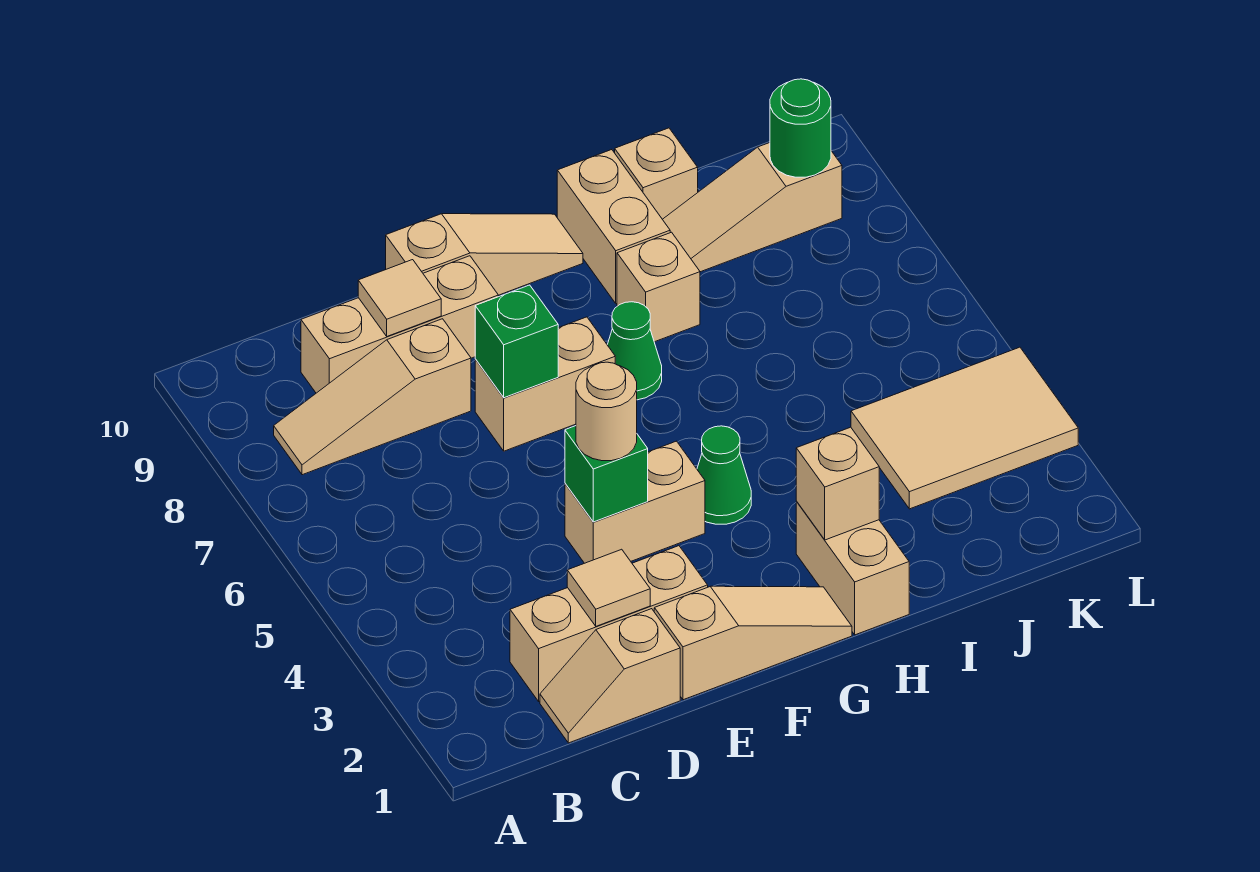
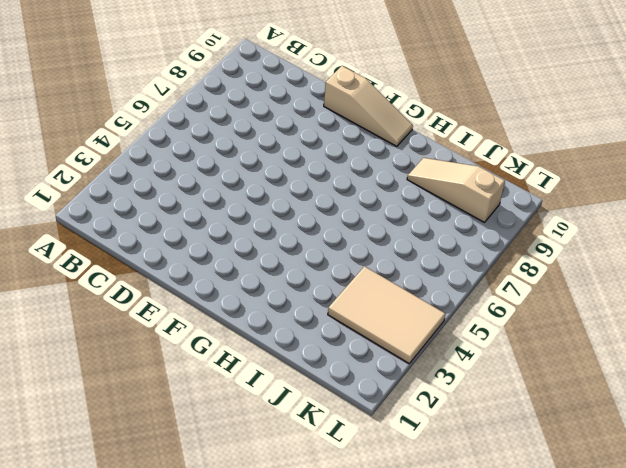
none -> tan slope B8:D8 level 1 top D
none -> tan slope C1:D1 level 1 top D
none -> tan brick C2:E2 level 1

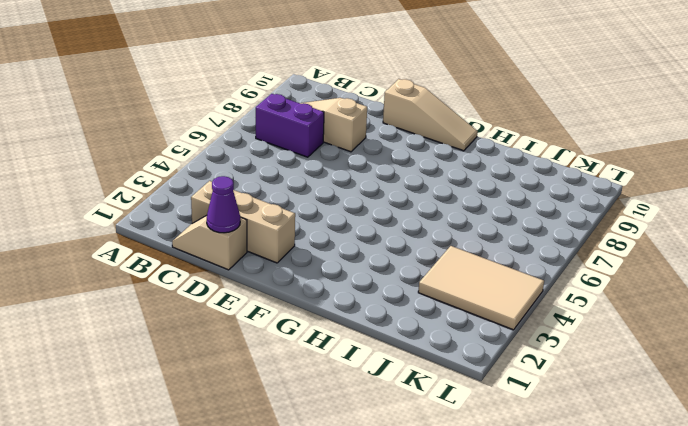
purple brick B7:C7 level 1 -> none
purple cone D1 level 2 -> none
none -> tan brick C9:E9 level 1
none -> tan slope E1:G1 level 1 top E
none -> tan brick E4:F4 level 1

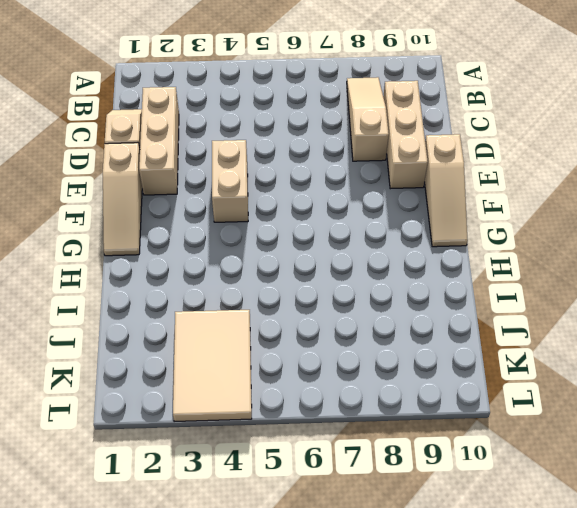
none -> tan brick E7:F7 level 1
none -> green cone G4 level 1
none -> green cone G7 level 1

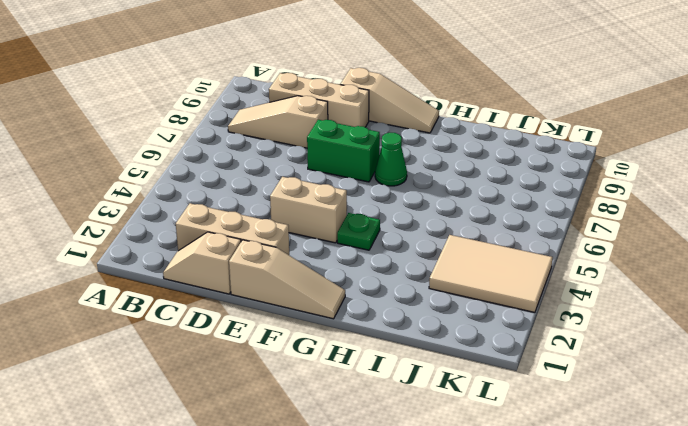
green brick E7:F7 level 1 -> tan brick E7:F7 level 1
green plate G4 level 1 -> green cone G4 level 1
none -> tan brick H1:H2 level 1
none -> tan brick H8 level 1
none -> tan brick H9:H10 level 1

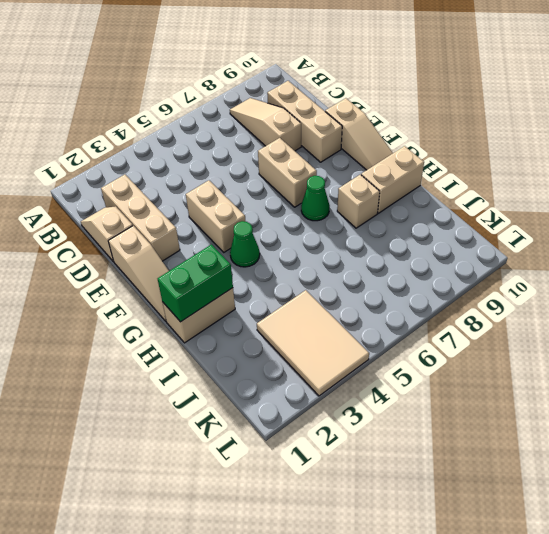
green brick H1:H2 level 2 -> tan brick H2 level 2
none -> tan slope I9:K9 level 1 top K
none -> tan brick I10 level 1
none -> tan tile D2 level 2

